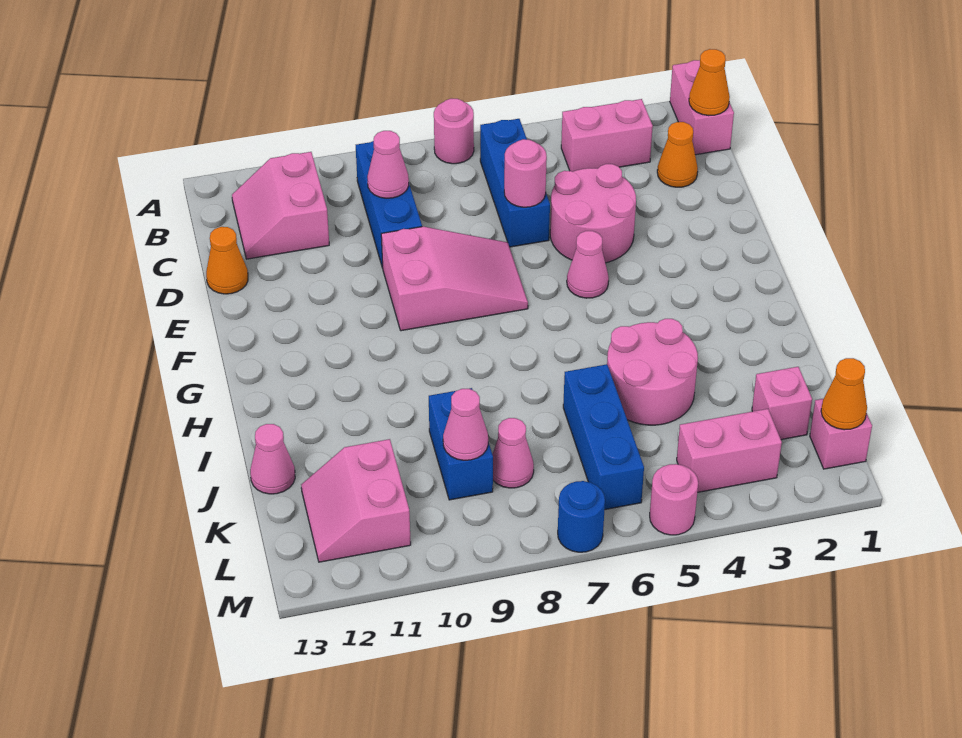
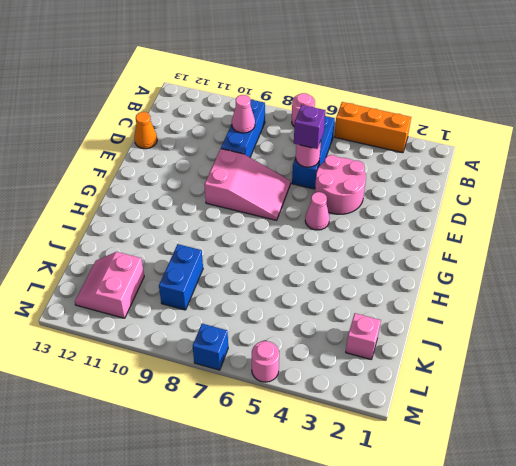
orange brick A3:A5 level 1 -> none
purple brick D6 level 3 -> none
blue brick M7 level 1 -> blue round brick M7 level 1
none -> pink brick A1:B1 level 1
none -> pink brick B3:B4 level 1
none -> pink slope B11:C12 level 1 top 11

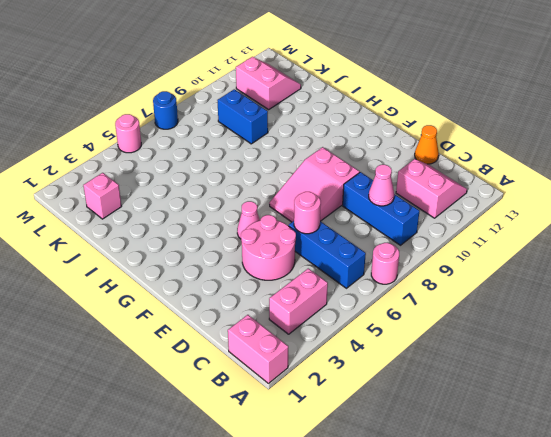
none -> orange cone C2 level 1
none -> pink round brick I4:J5 level 1
none -> blue brick J6:L6 level 1

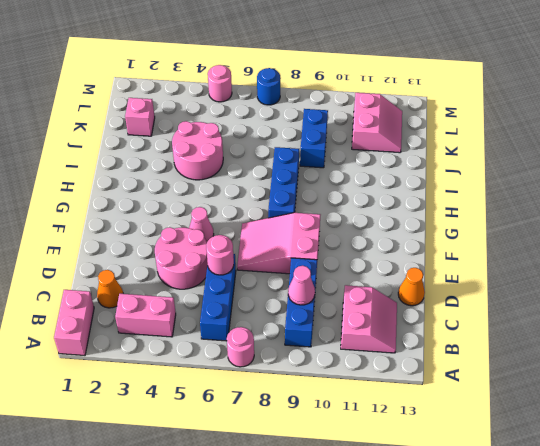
blue brick G8:I8 level 1 -> blue brick J6:L6 level 1
none -> pink cone J13 level 1
none -> pink cone K8 level 1
none -> pink brick L1 level 1

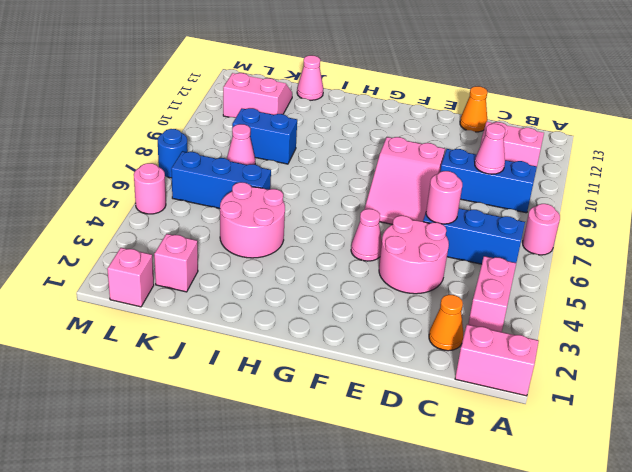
none -> pink brick L3:L4 level 1
none -> orange cone B1 level 2
none -> pink cone K9 level 2

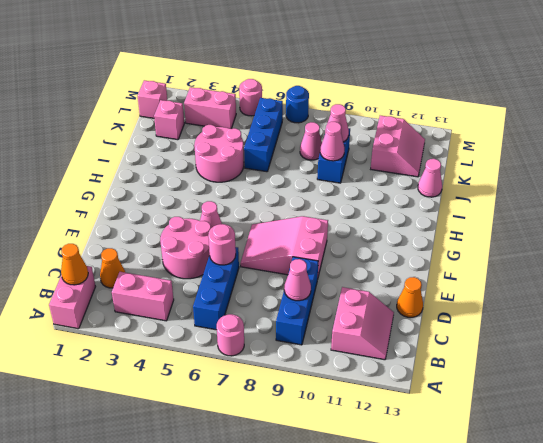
pink cone J9 level 2 -> none
none -> orange cone L1 level 2

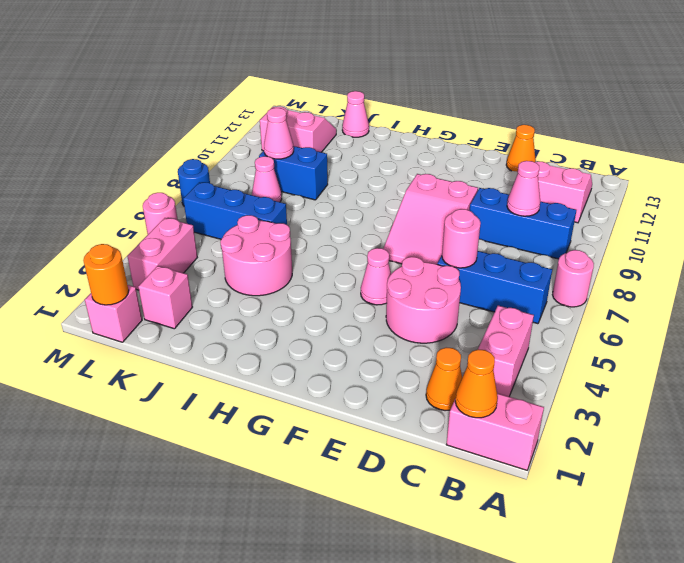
orange round brick L1 level 2 -> orange cone L1 level 2

